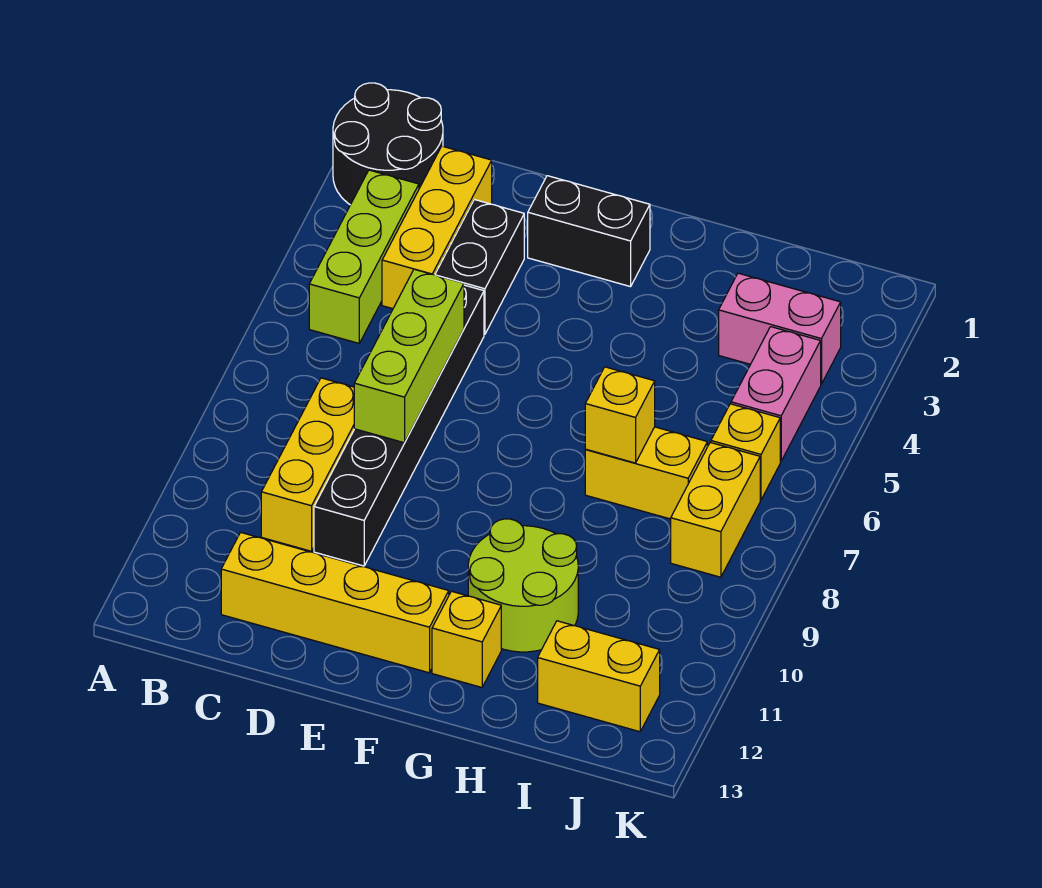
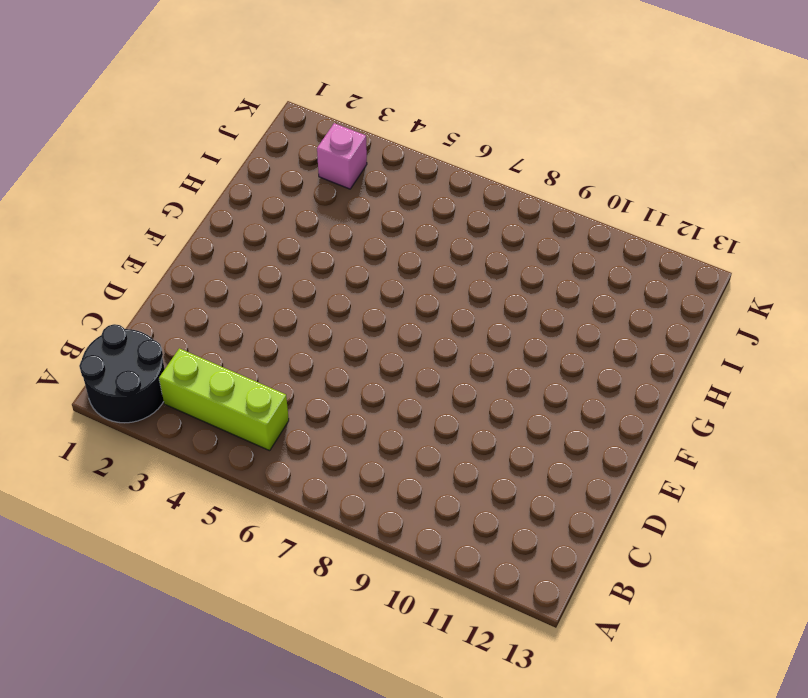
pink brick J3 level 1 -> pink brick I3:J3 level 1
none -> yellow brick C2:C4 level 1
none -> yellow brick C8:C10 level 1
none -> yellow brick C12:F12 level 1

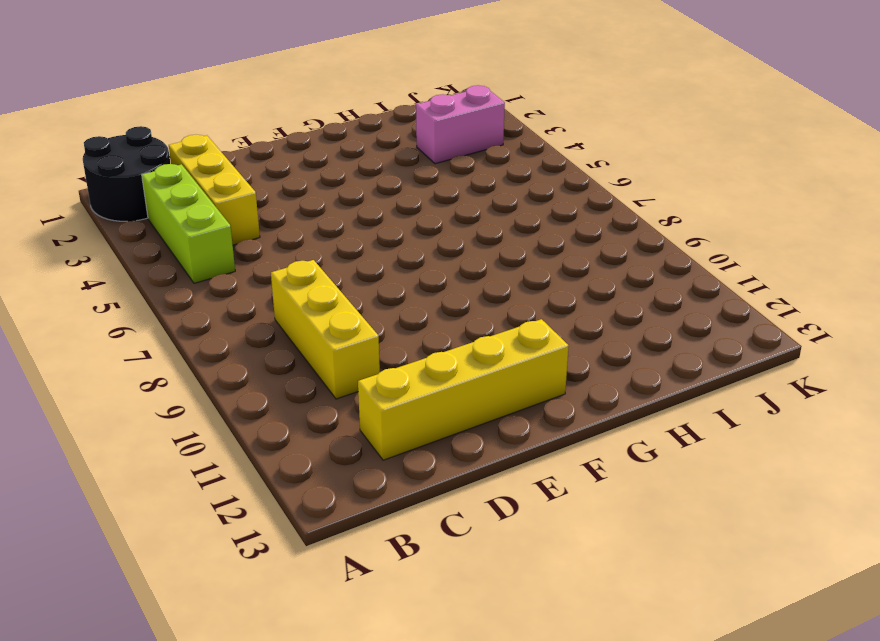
none -> black brick D3:D4 level 1
none -> black brick D5:D10 level 1
none -> black brick E2:F2 level 1

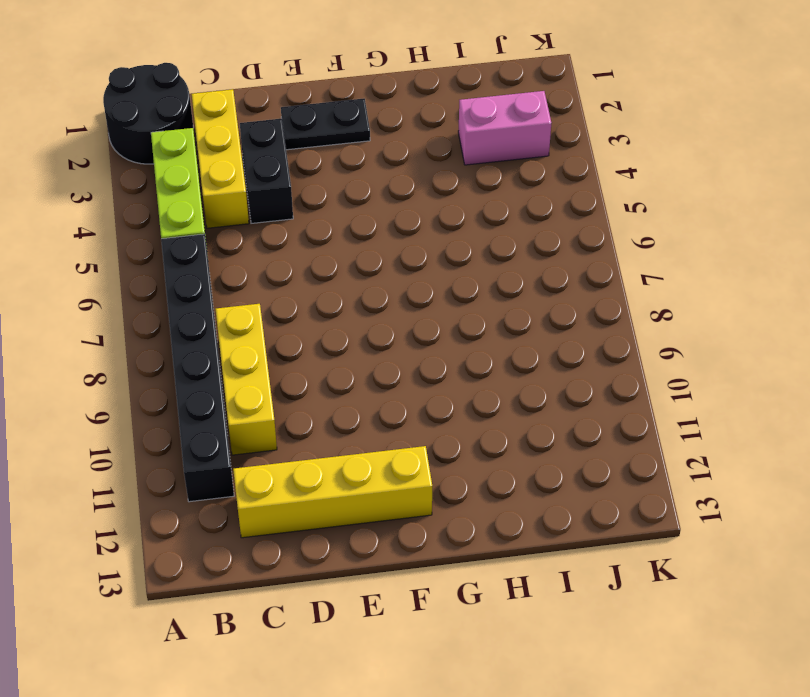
black brick B6:B11 level 1 -> black brick D5:D10 level 1
black plate E2:F2 level 1 -> black brick E2:F2 level 1
none -> lime round brick G10:H11 level 1
none -> yellow brick G12 level 1
none -> yellow brick H7:I7 level 1

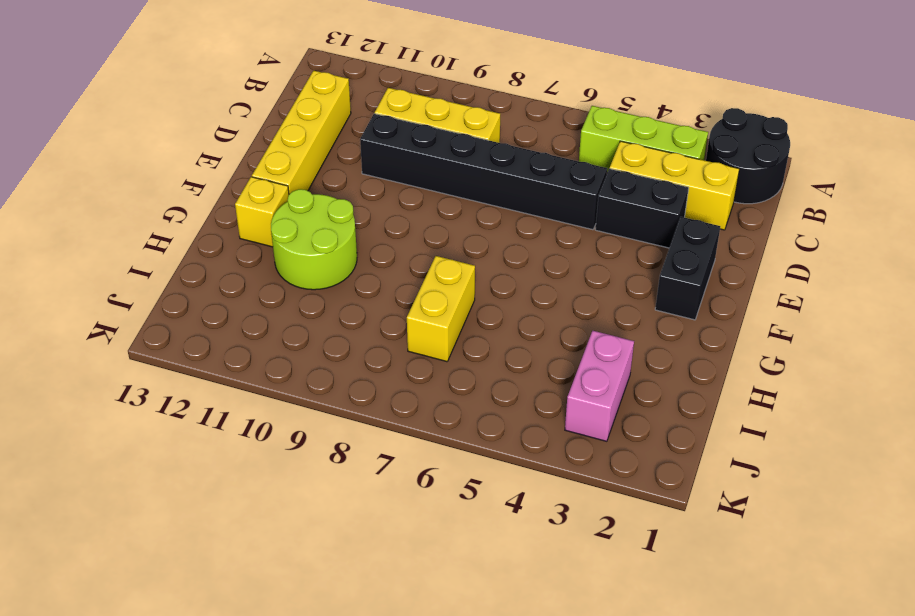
none -> yellow brick I12:J12 level 1
none -> pink brick J4:J5 level 1
none -> yellow brick J6 level 1

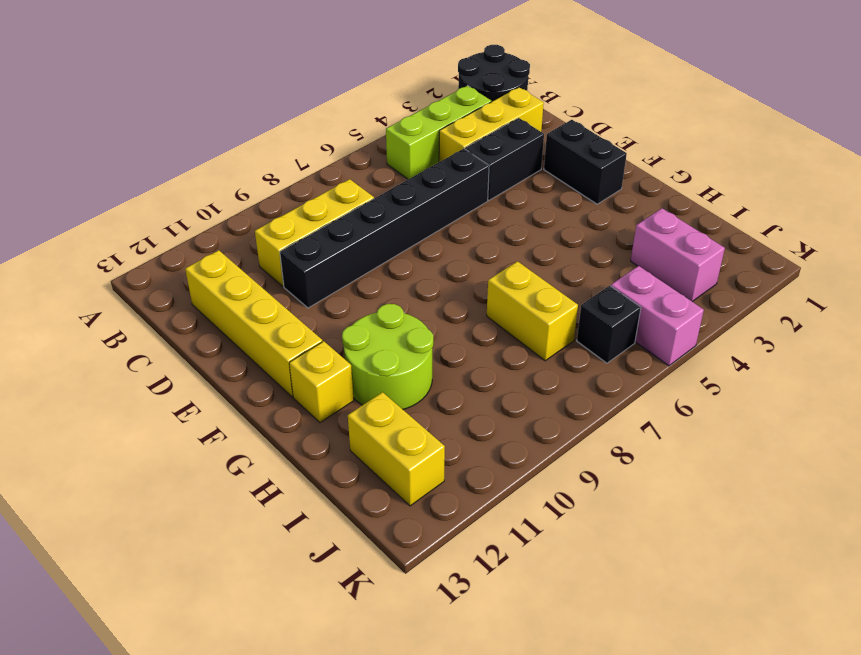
pink brick J5:K5 level 1 -> pink brick J4:J5 level 1
black brick J6 level 1 -> yellow brick J6 level 1
none -> yellow brick J7:J8 level 1
none -> lime brick D6:D8 level 2
none -> yellow brick H7 level 2

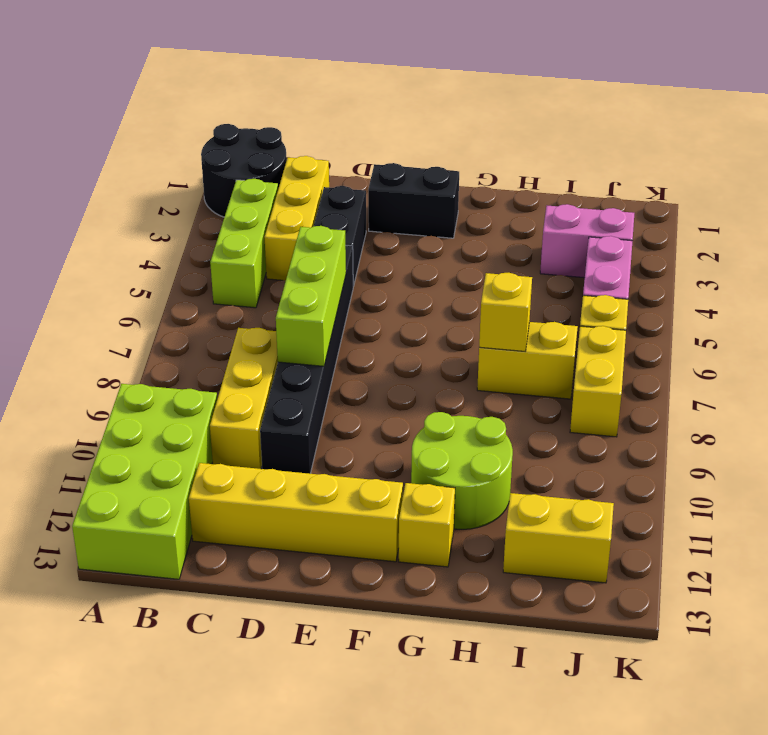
lime brick A10:B13 level 1 -> none

